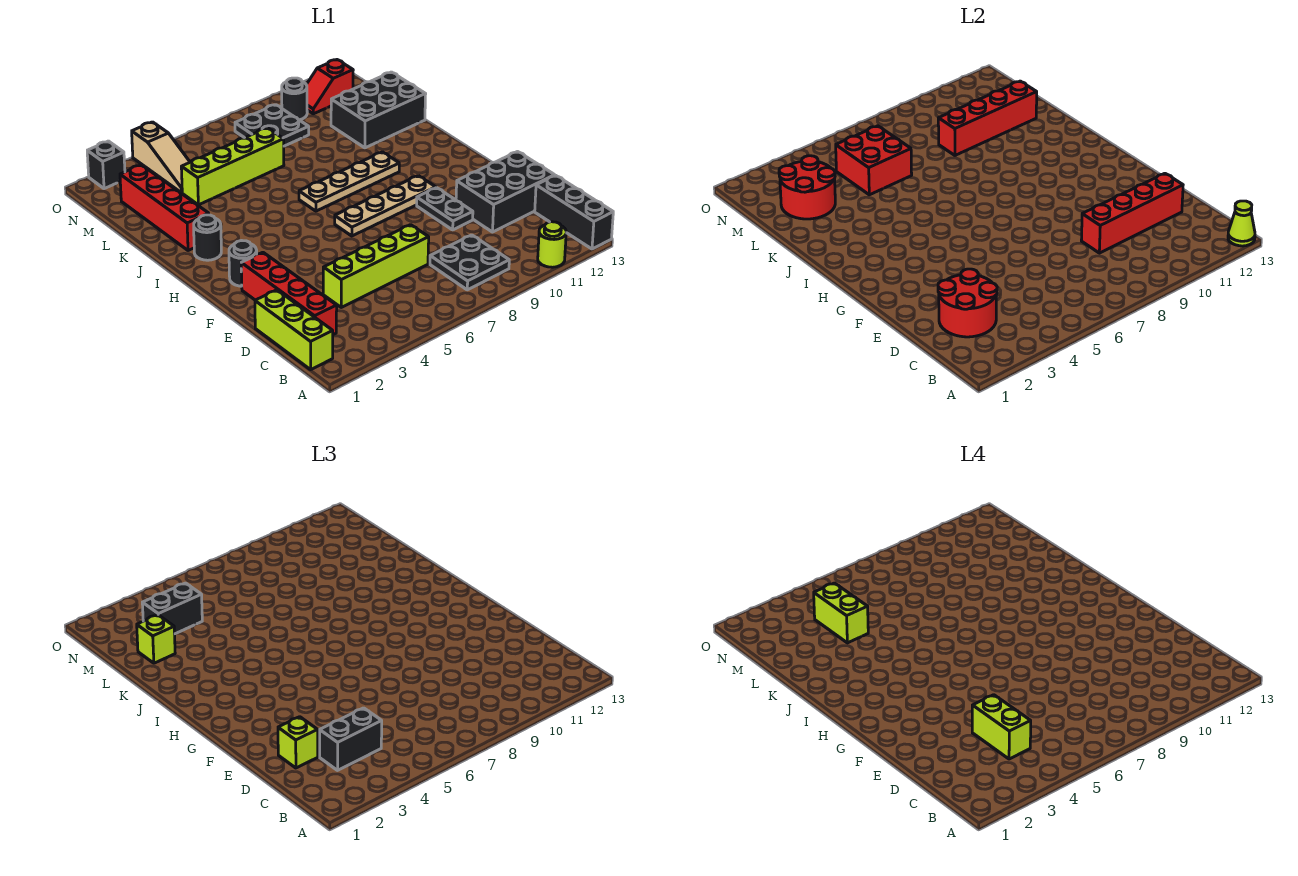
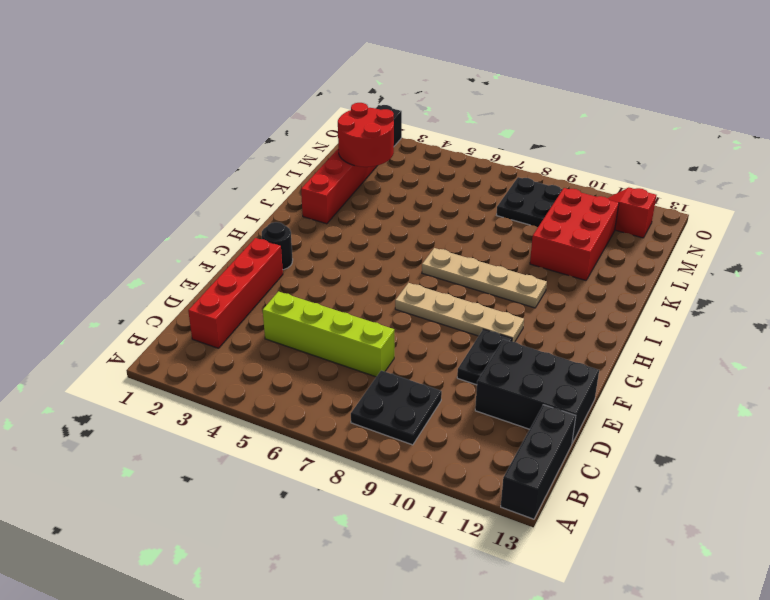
red brick K10:M11 level 1 -> black brick K11:L13 level 1
none -> lime round brick A11 level 1
none -> lime brick B1:D1 level 1
none -> black round brick I2 level 1
none -> lime brick L4:L7 level 1

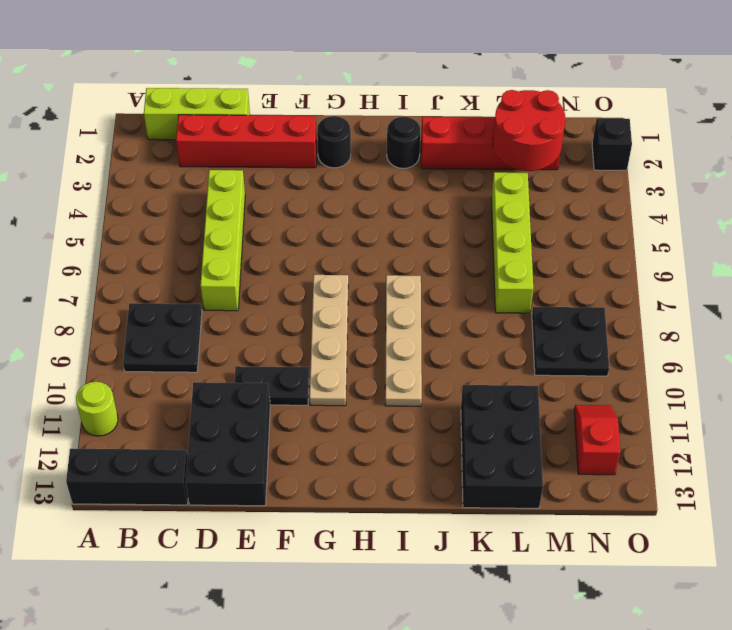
none -> tan slope M4:O4 level 1 top O
none -> black round brick N10 level 1
none -> lime cone A13 level 2
none -> red round brick C2:D3 level 2

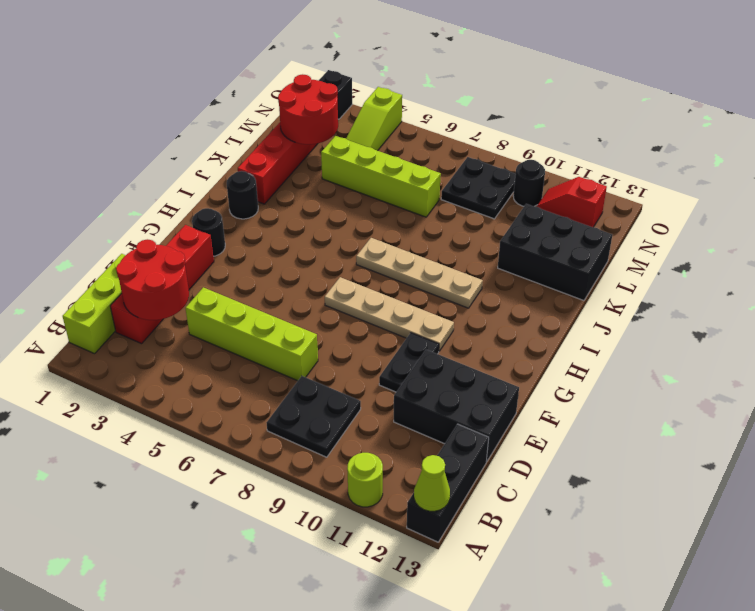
lime slope M4:O4 level 1 top O -> tan slope M4:O4 level 1 top O
none -> red brick D9:D12 level 2
none -> red brick L5:M6 level 2
none -> red brick L9:L12 level 2
none -> black brick C3:C4 level 3

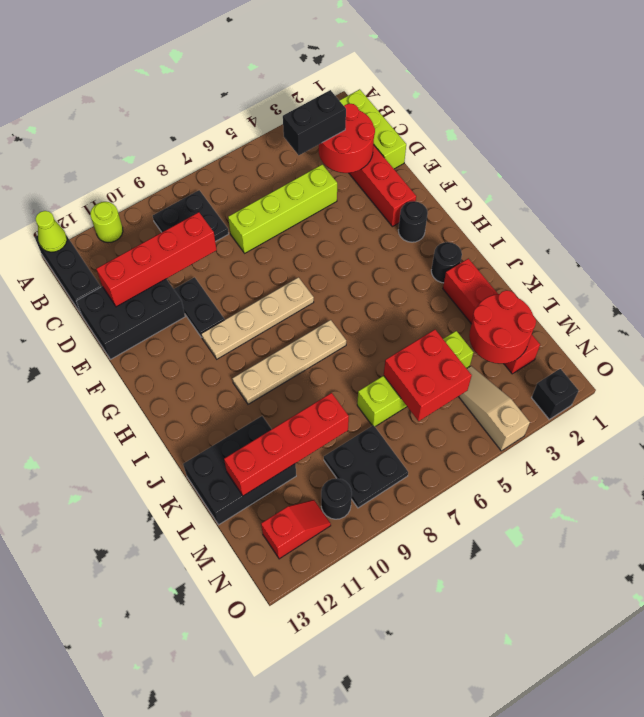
none -> lime brick D2 level 3
none -> lime brick L2 level 3
none -> black brick M3:M4 level 3
none -> lime brick C4:D4 level 4

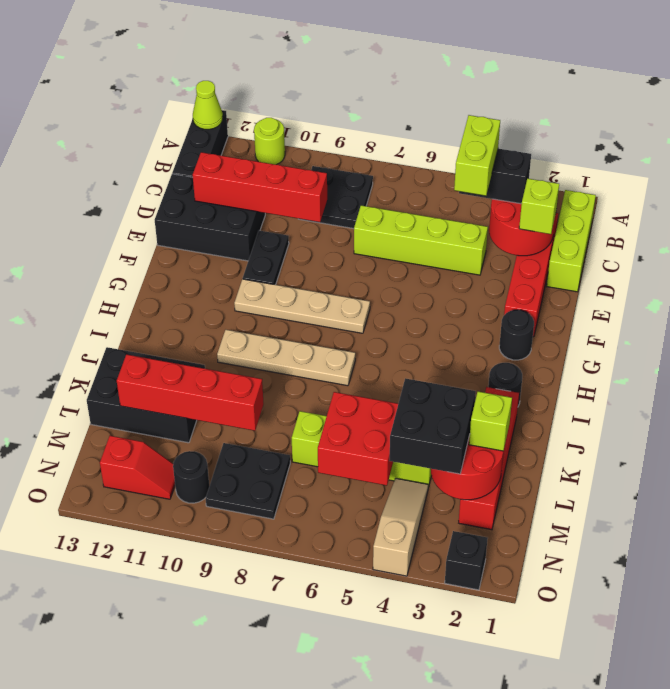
black brick L3:M4 level 3 -> black brick M3:M4 level 3
none -> lime brick L4:M4 level 4

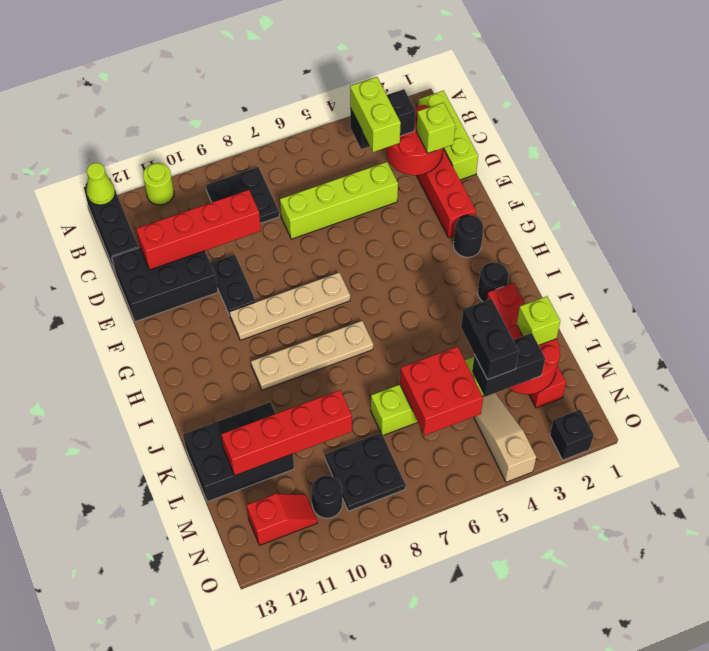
black brick L4:M4 level 4 -> lime brick L4:M4 level 4

